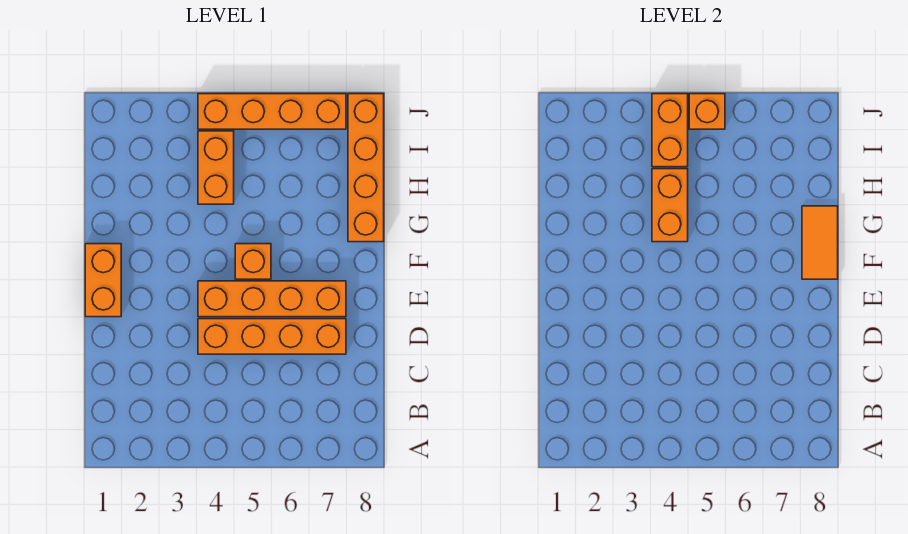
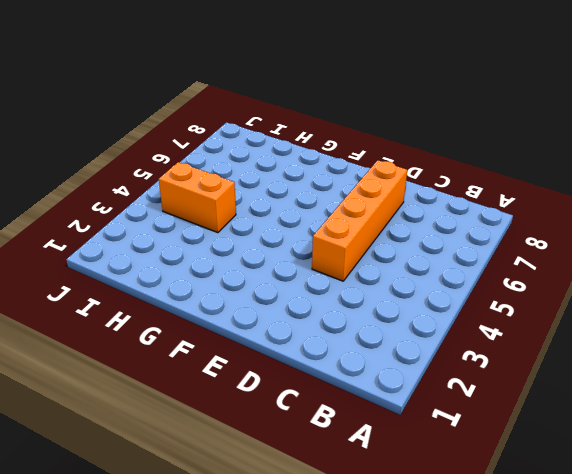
none -> orange brick E1:F1 level 1
none -> orange brick E4:E7 level 1

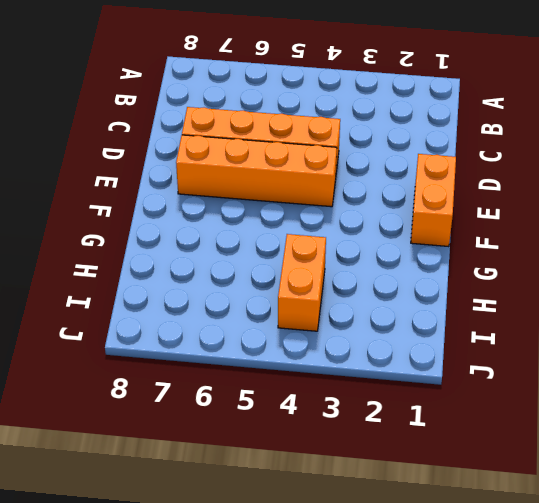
none -> orange brick F5 level 1
none -> orange brick G8:J8 level 1

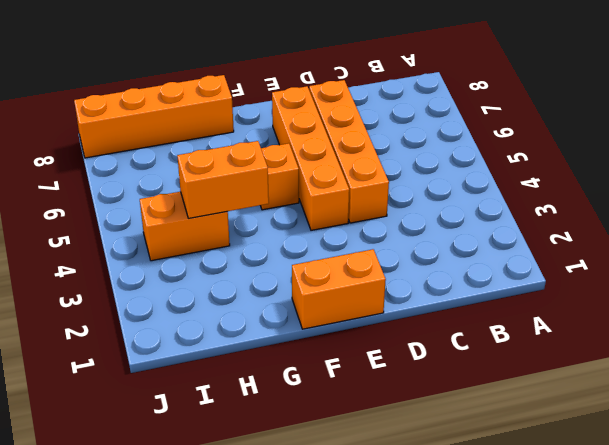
none -> orange brick J4:J7 level 1
none -> orange tile F8:G8 level 2

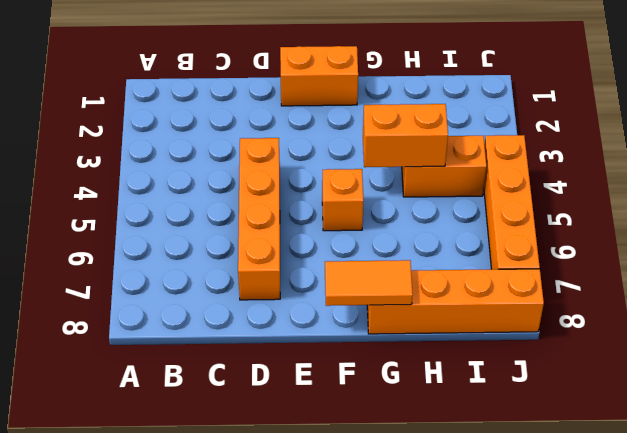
none -> orange brick E4:E7 level 1
none -> orange brick I4:J4 level 2

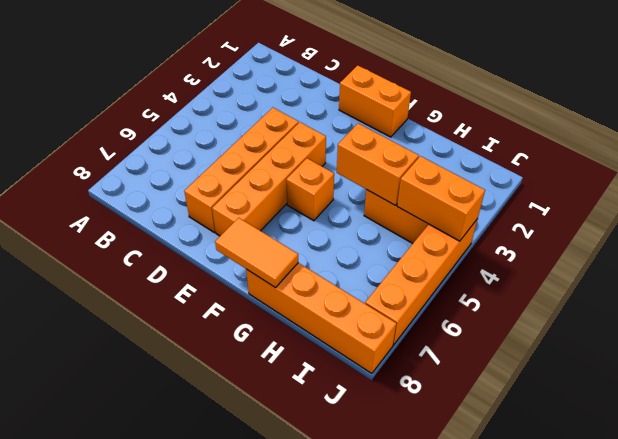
none -> orange brick J5 level 2

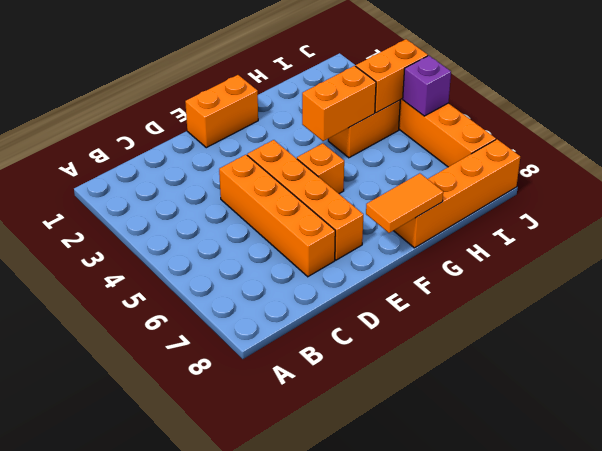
purple brick J5 level 2 -> orange brick J5 level 2

